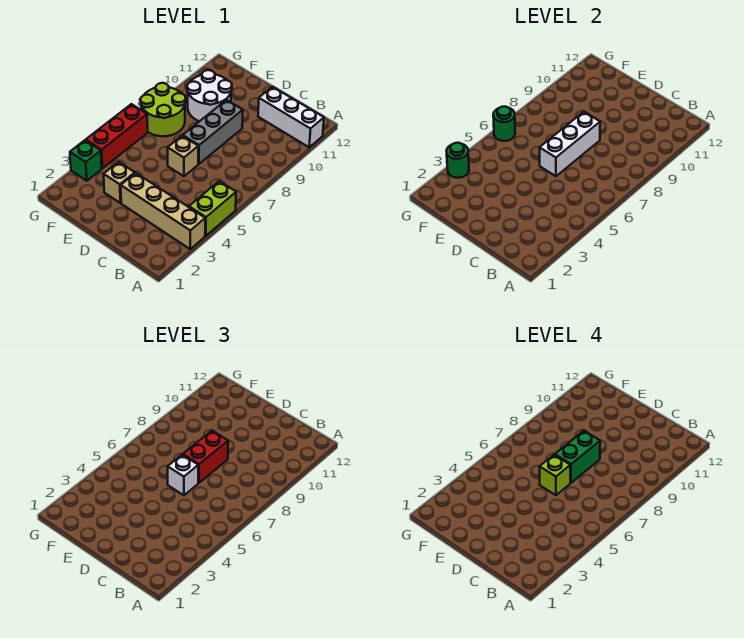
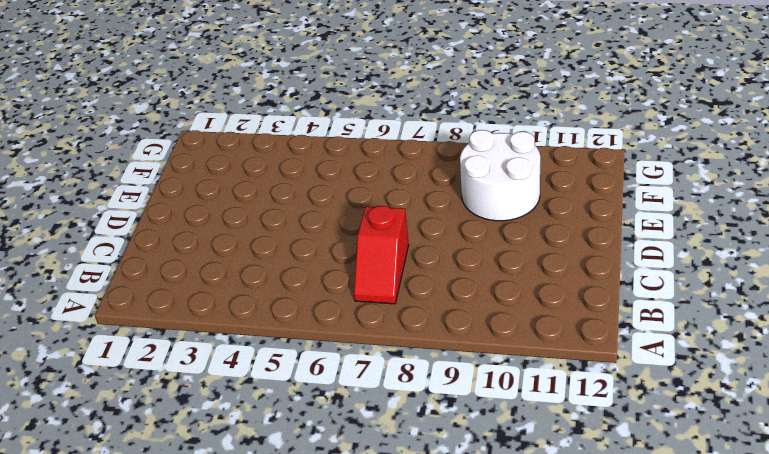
red slope B7:C7 level 1 top C -> none
none -> tan brick A3:D3 level 1
none -> lime brick A4:A5 level 1
none -> white brick A11:C11 level 1

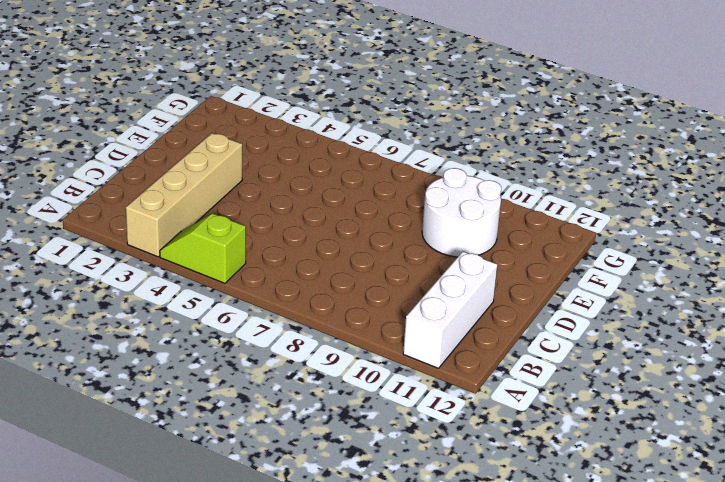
lime slope A4:A5 level 1 top 5 -> lime brick A4:A5 level 1
none -> tan brick D6 level 1
none -> grey brick D7:D9 level 1
none -> tan brick E3 level 1

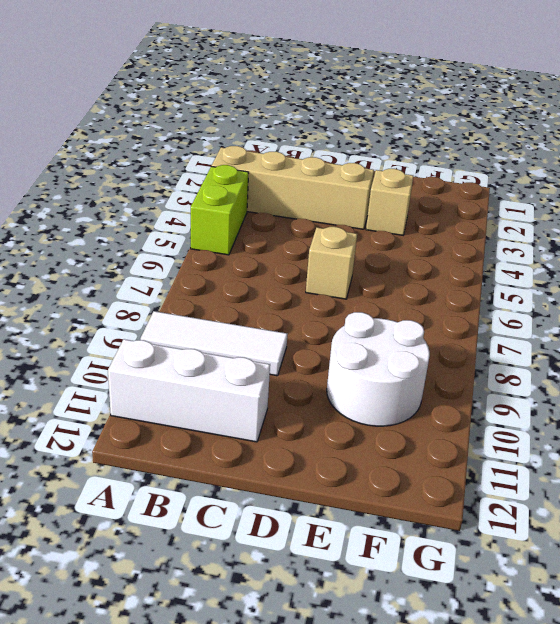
white tile A9:C9 level 1 -> none
none -> grey brick D7:D9 level 1
none -> lime round brick F7:G8 level 1
none -> green brick G3 level 1

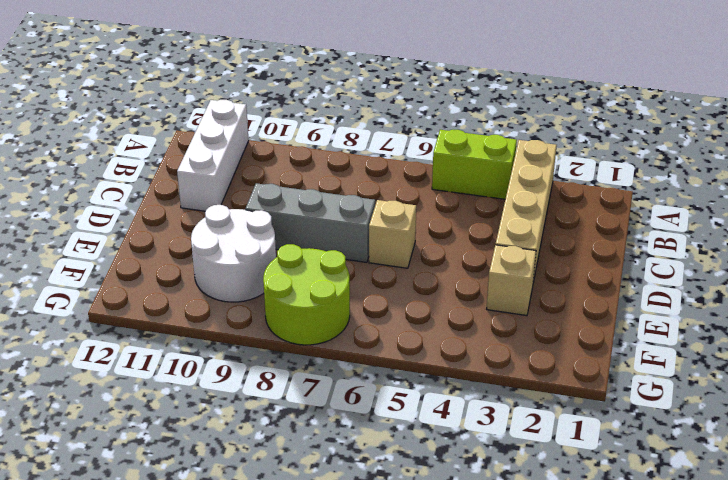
none -> green brick G3 level 1
none -> red brick G4:G6 level 1
none -> white brick D6:D8 level 2

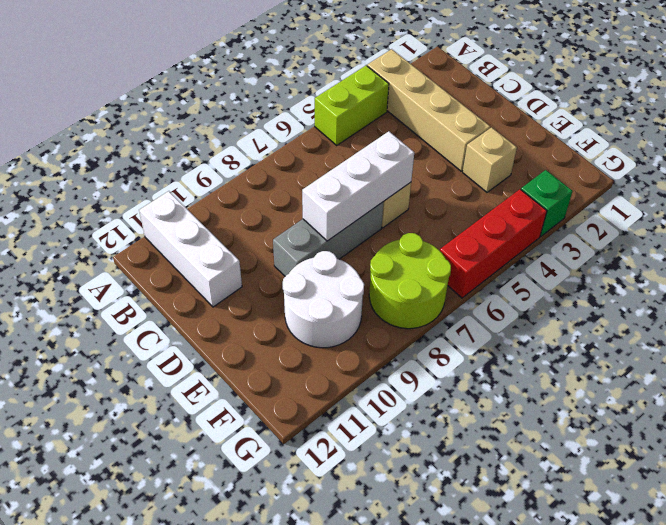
none -> green round brick G3 level 2
none -> green round brick G6 level 2
none -> white brick D6 level 3

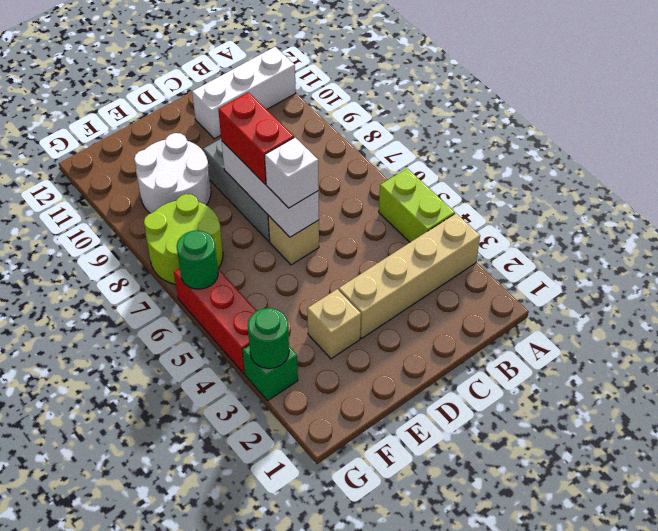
none -> lime brick D6 level 4
none -> green brick D7:D8 level 4

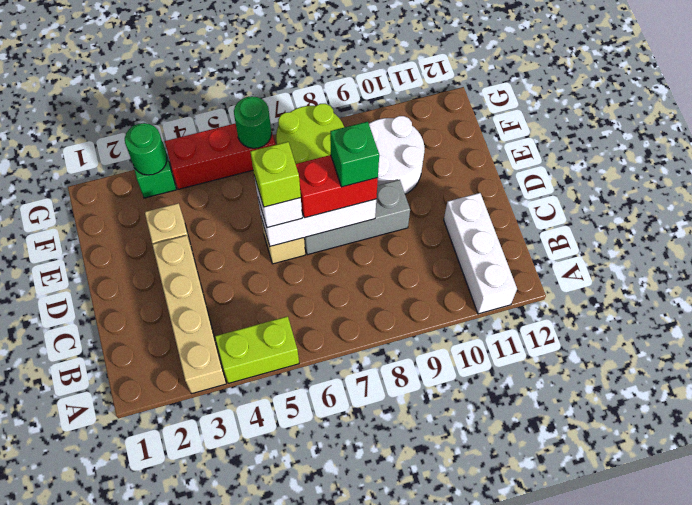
green brick D8 level 4 -> green brick D7:D8 level 4

